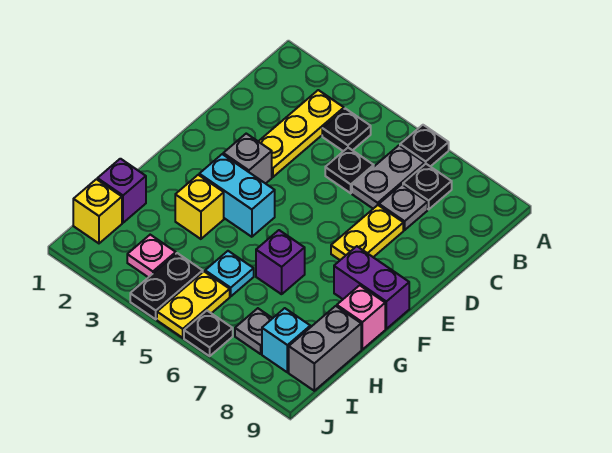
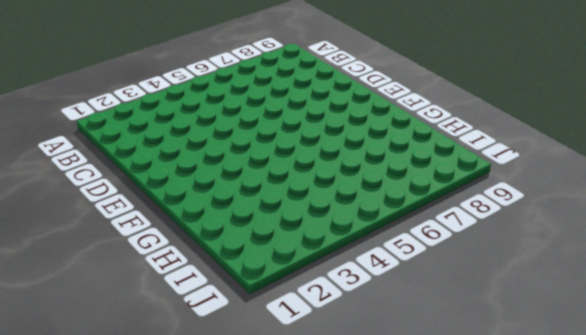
none -> black plate A6 level 1
none -> yellow plate B3:D3 level 1
none -> black plate B4 level 1

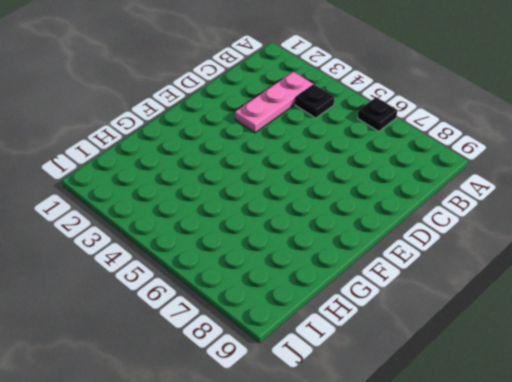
pink plate B3:D3 level 1 -> yellow plate B3:D3 level 1
none -> grey plate B6:C6 level 1
none -> black plate B7 level 1
none -> black plate C5 level 1

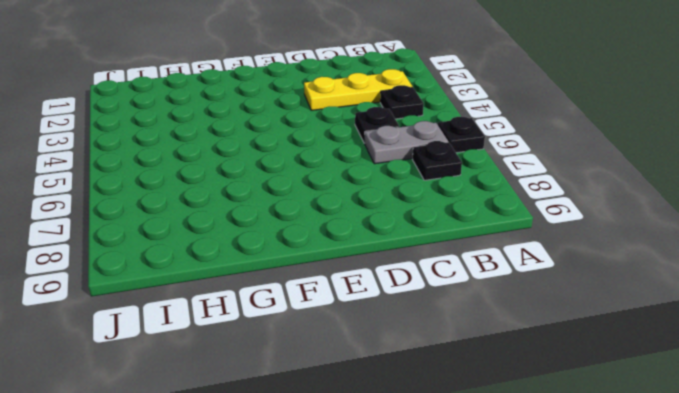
none -> grey plate C7 level 1
none -> yellow plate D7:E7 level 1
none -> grey brick E3 level 1

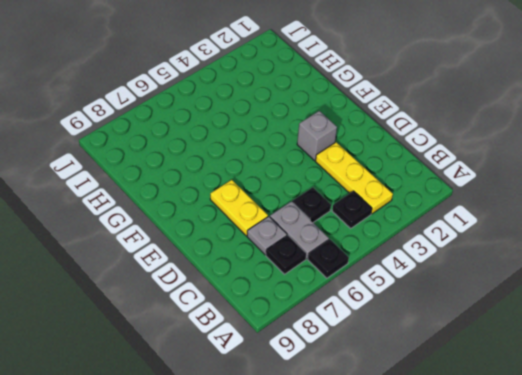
none -> cyan brick F3:F4 level 1
none -> purple brick F8:F9 level 1
none -> yellow brick G3 level 1

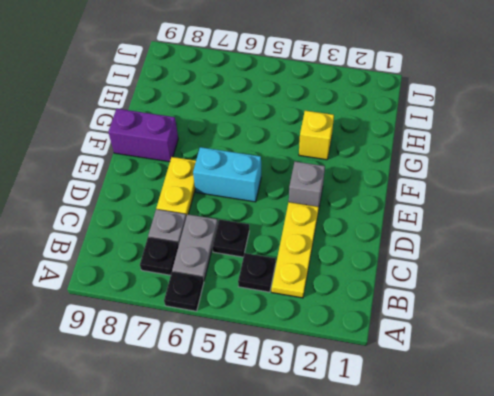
cyan brick E5:E6 level 1 -> cyan brick F3:F4 level 1
none -> purple brick G6 level 1
none -> pink brick G9 level 1
none -> purple brick H1 level 1

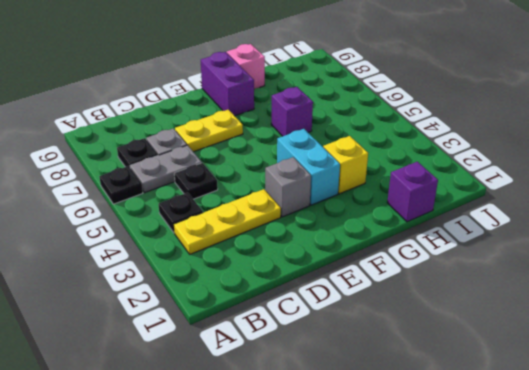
none -> cyan plate H5 level 1
none -> grey brick H9:I9 level 1
none -> yellow brick I1 level 1

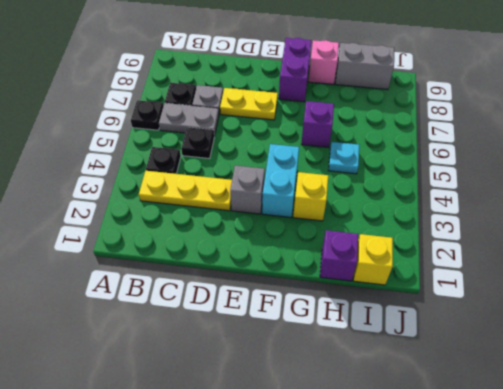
none -> pink plate I3 level 1
none -> black plate I4:J4 level 1
none -> yellow plate I5:J5 level 1

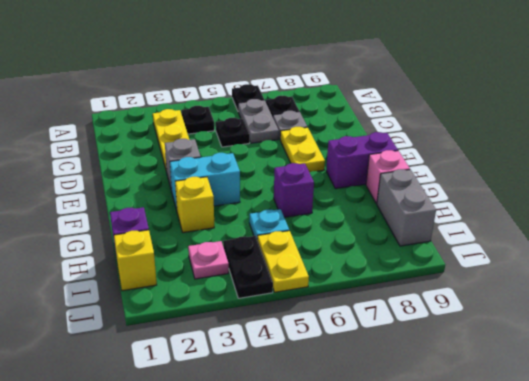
none -> grey plate I7 level 1
none -> cyan brick I8 level 1
none -> black plate J6 level 1

